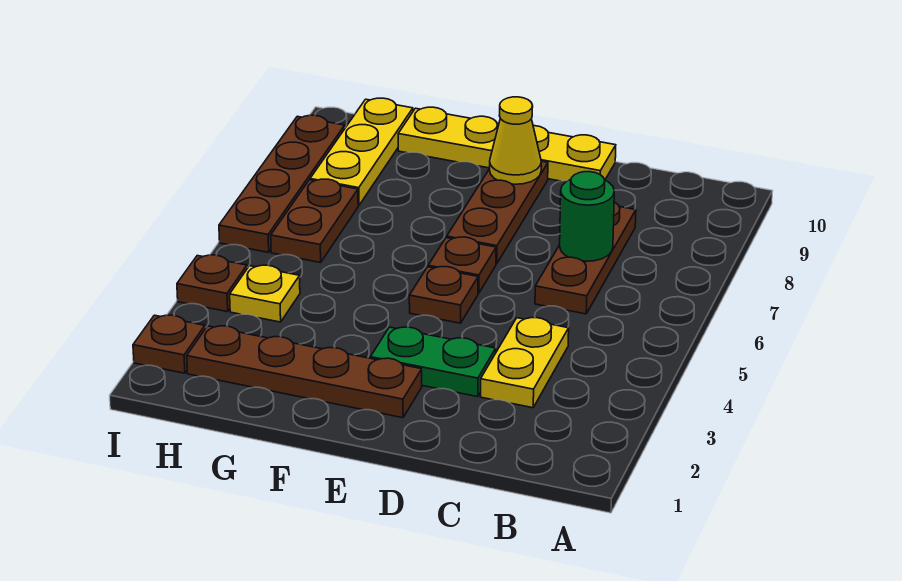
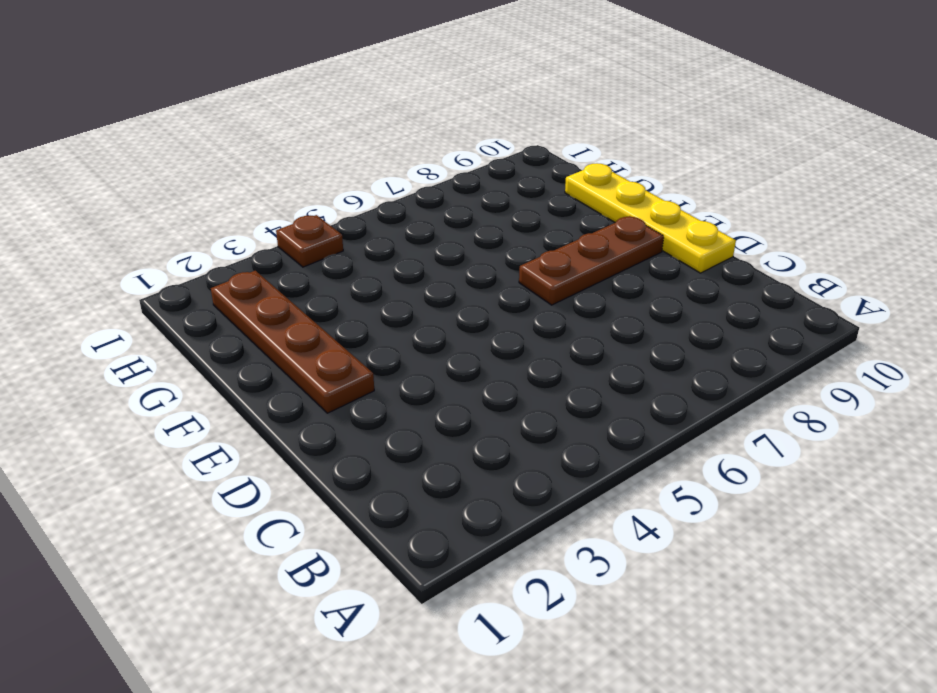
none -> yellow plate C3:C4 level 1
none -> brown plate C6:C8 level 1
none -> green plate D3:E3 level 1

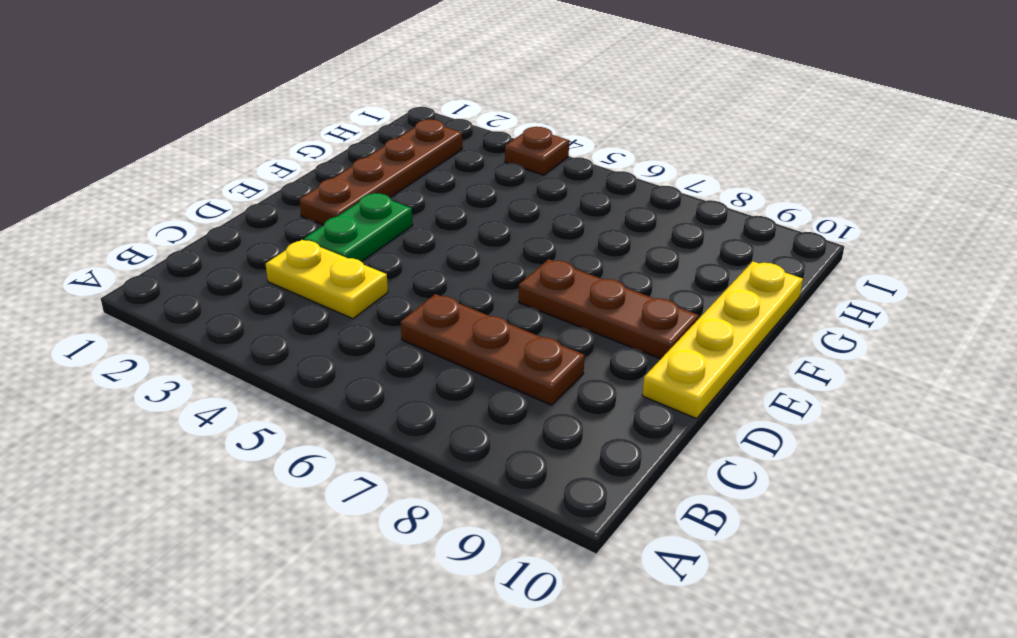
none -> brown plate E5 level 1
none -> brown plate E6 level 1
none -> yellow plate H4 level 1

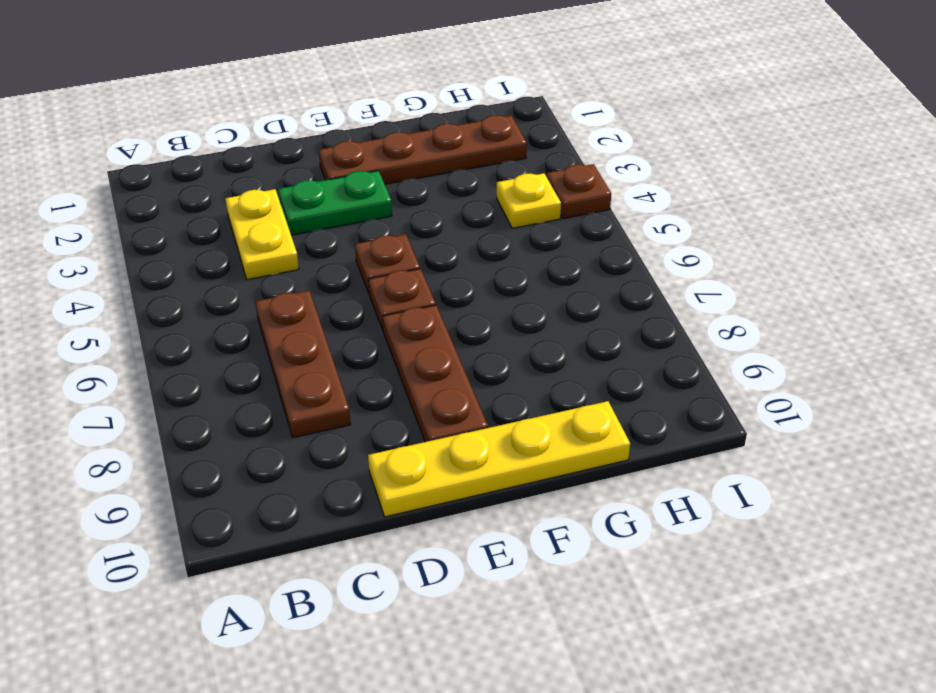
none -> brown plate H6:H7 level 1
none -> yellow plate H8:H10 level 1
none -> brown plate I2 level 1

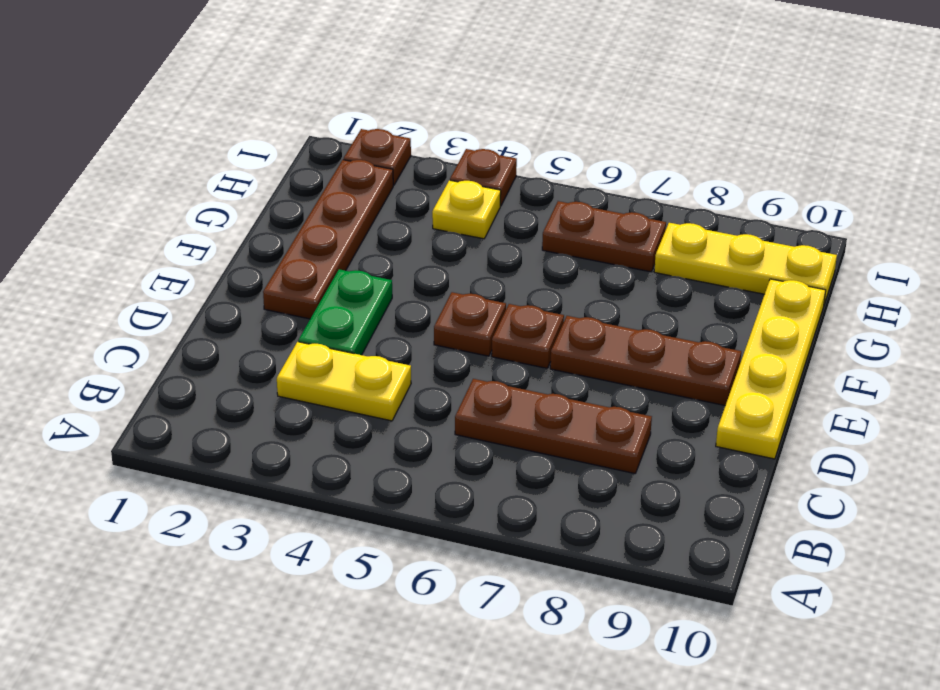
none -> brown plate I6:I9 level 1
none -> green round brick C7 level 2
none -> yellow cone E9 level 2

